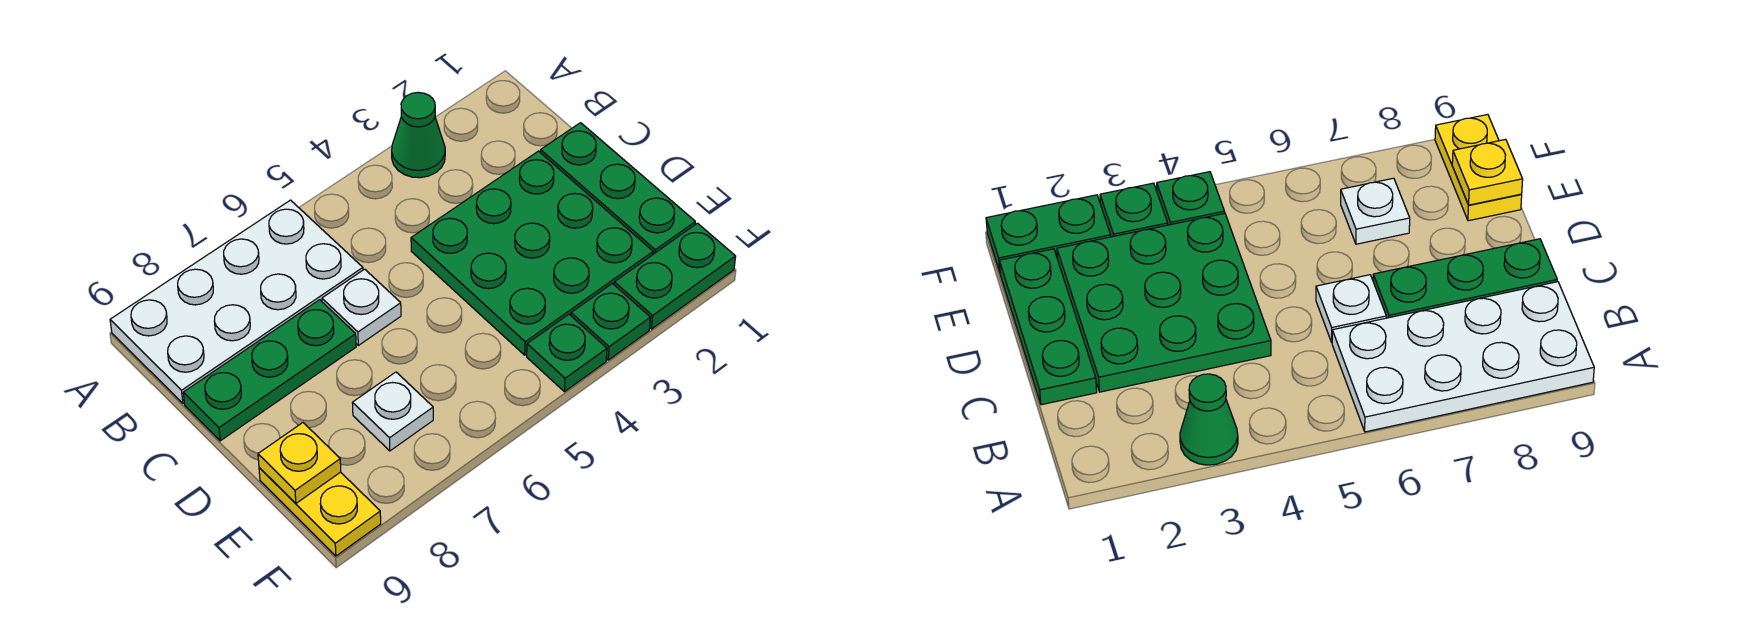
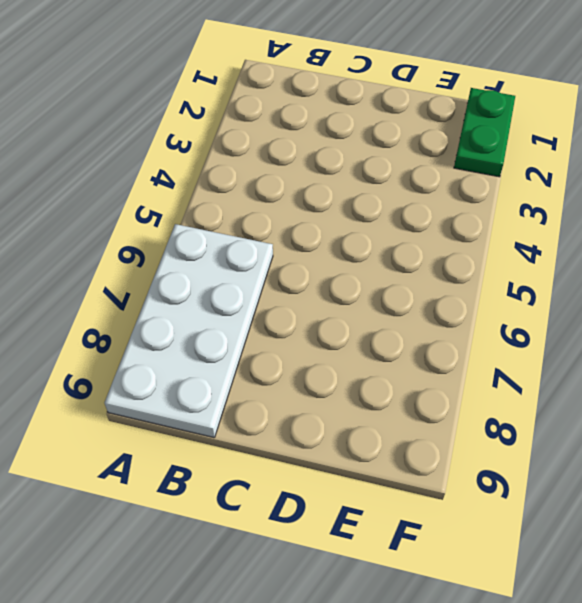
none -> green cone A3 level 1
none -> green plate C1:E1 level 1
none -> green plate C2:E4 level 1

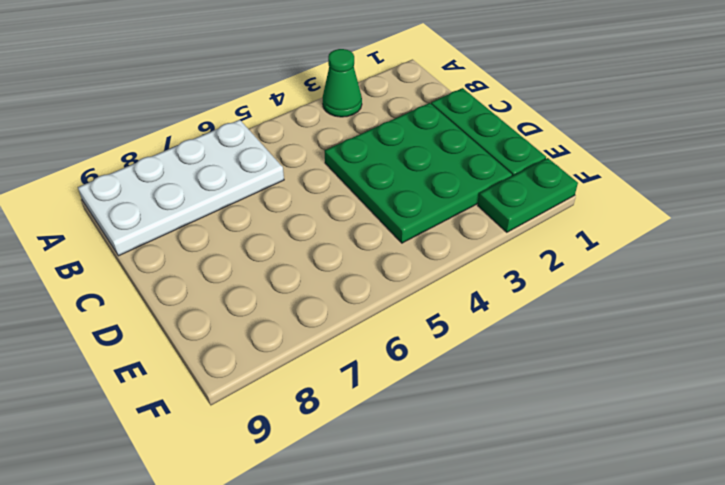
none -> white plate C6 level 1
none -> green plate C7:C9 level 1
none -> white plate E7 level 1

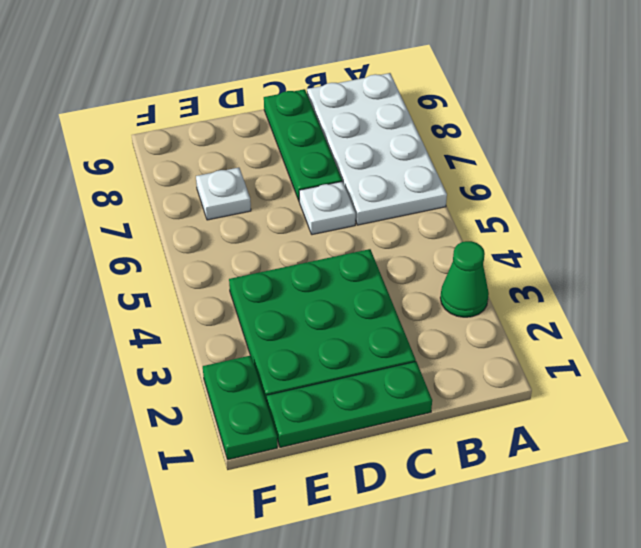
none -> yellow plate E9:F9 level 1
none -> green plate F3 level 1
none -> green plate F4 level 1

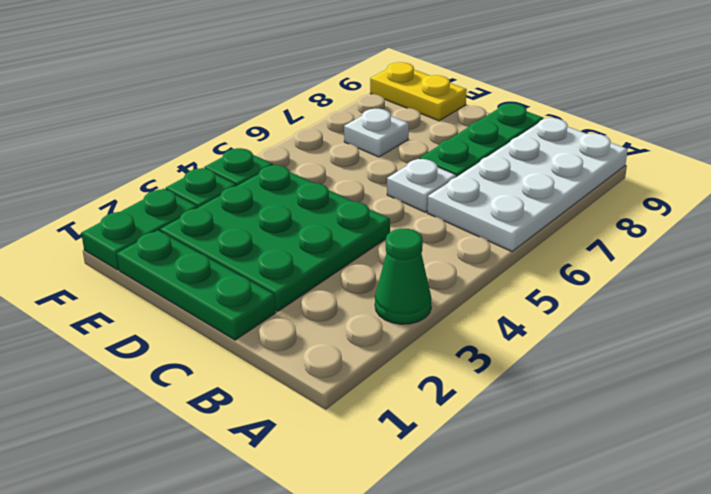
none -> yellow plate E9 level 2

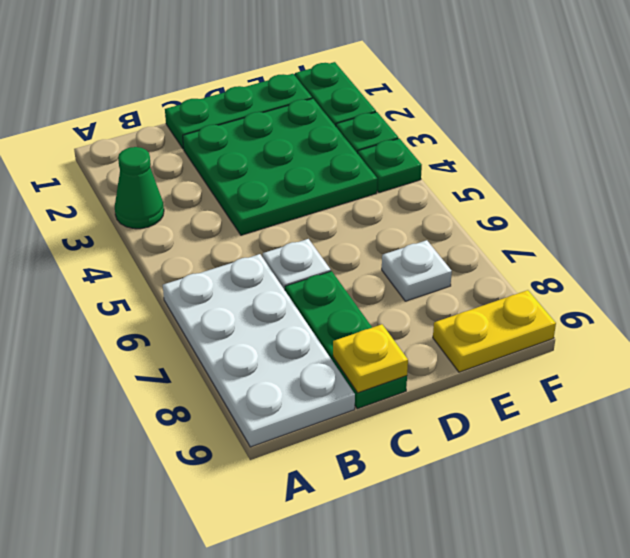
yellow plate C9 level 2 -> yellow plate E9 level 2

